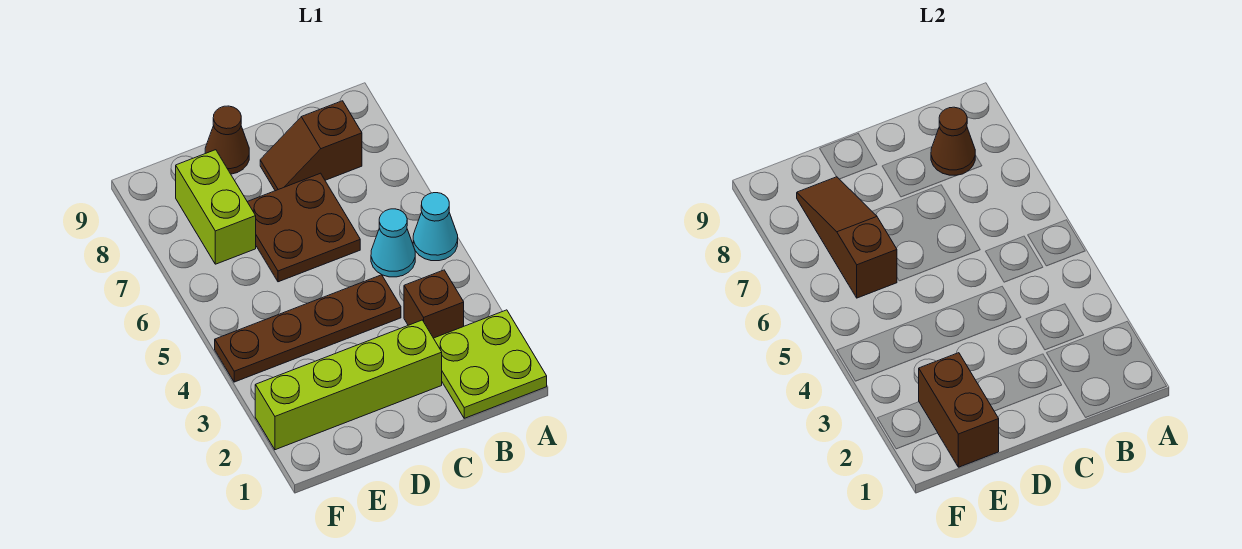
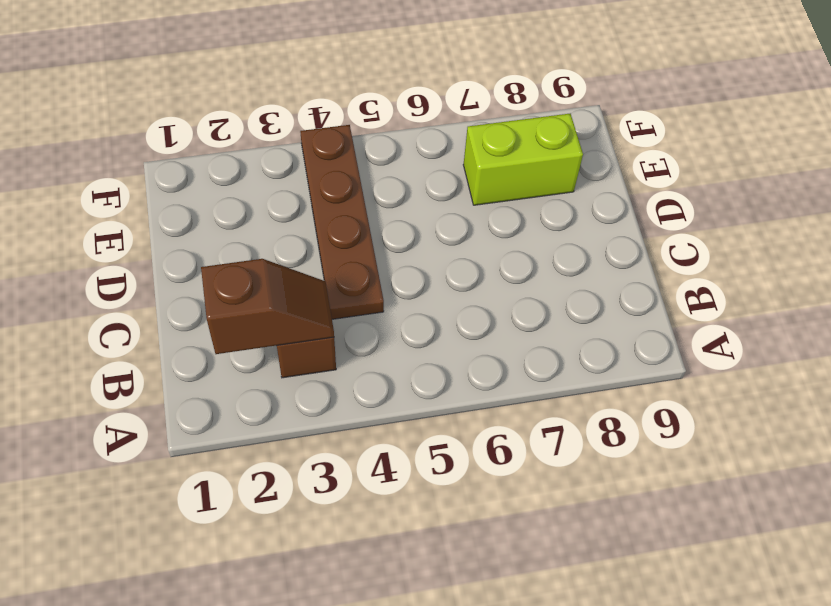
brown slope B2:B3 level 2 top 2 -> brown slope B8:C8 level 1 top B
none -> lime plate A1:B2 level 1
none -> cyan cone A5 level 1
none -> cyan cone B5 level 1

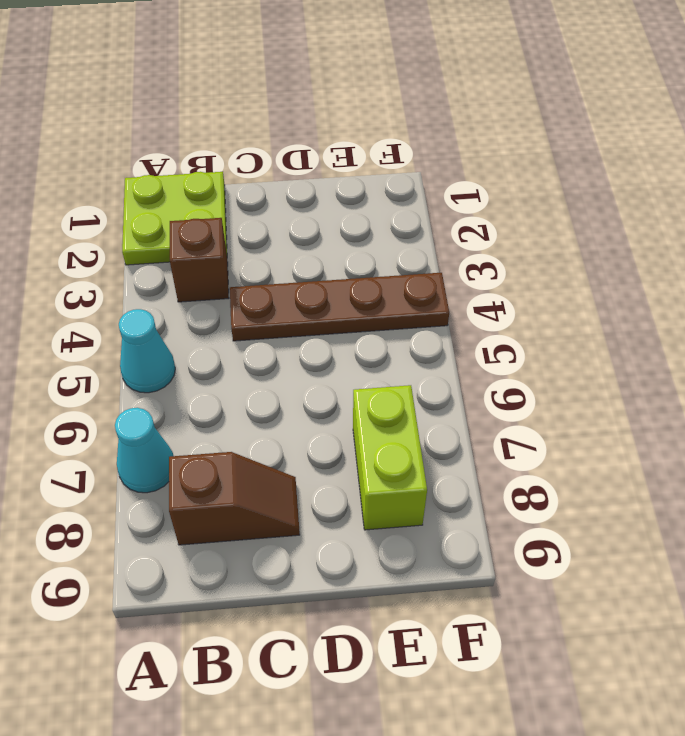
cyan cone A7 level 1 -> cyan cone B5 level 1
none -> lime brick C2:F2 level 1
none -> brown plate C6:D7 level 1
none -> brown cone D9 level 1

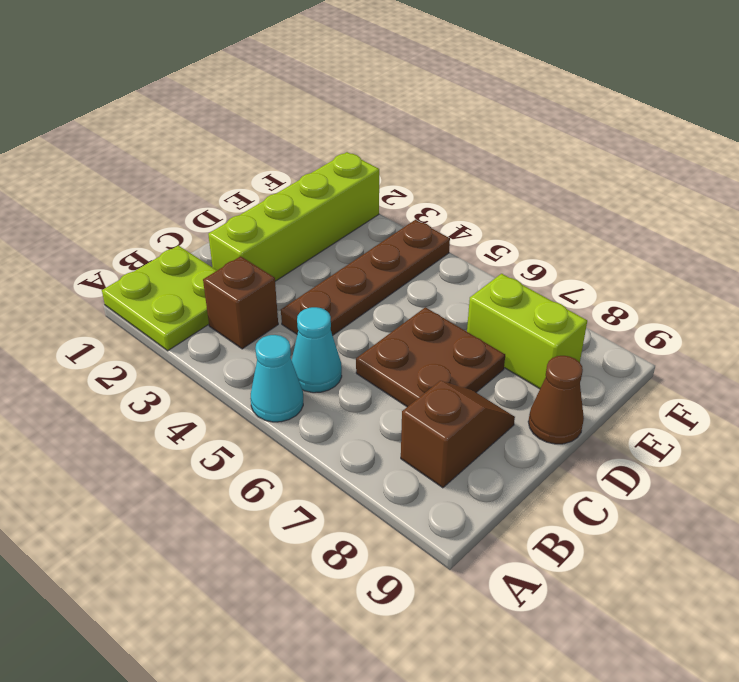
none -> brown cone B8 level 2
none -> brown brick E1:E2 level 2
none -> brown slope E6:E8 level 2 top 6

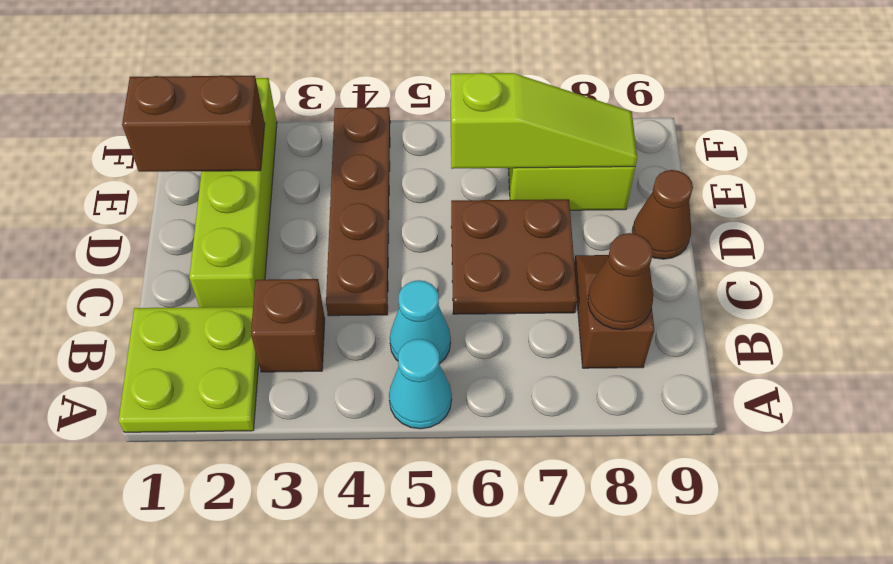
lime slope E6:E8 level 2 top 6 -> brown slope E6:E8 level 2 top 6

